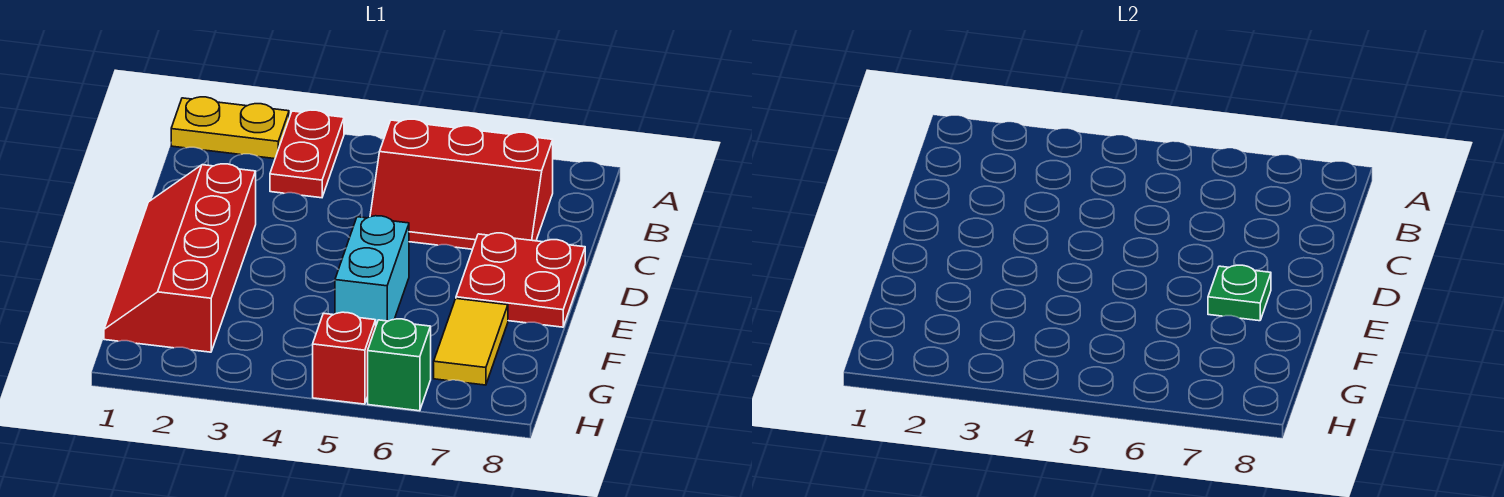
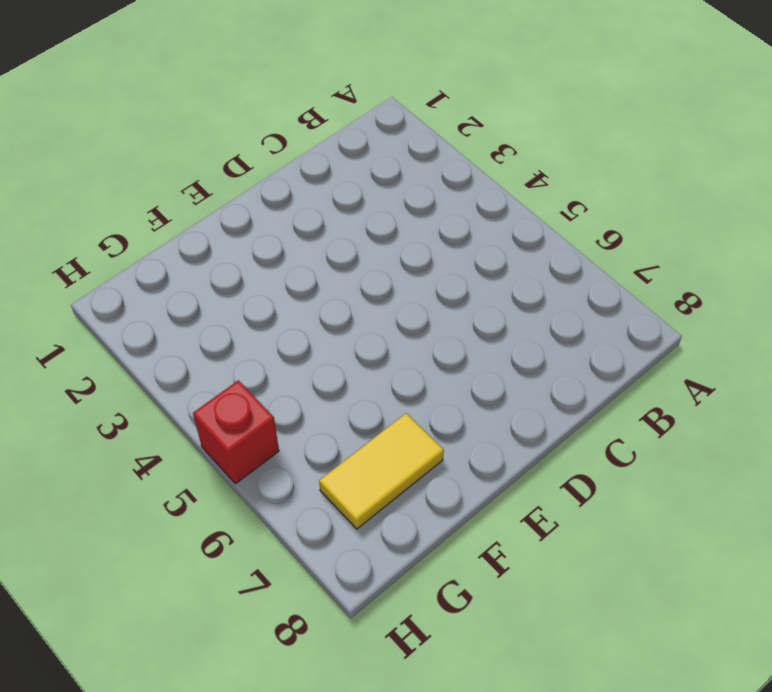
none -> yellow plate A1:A2 level 1
none -> red plate A3:B3 level 1

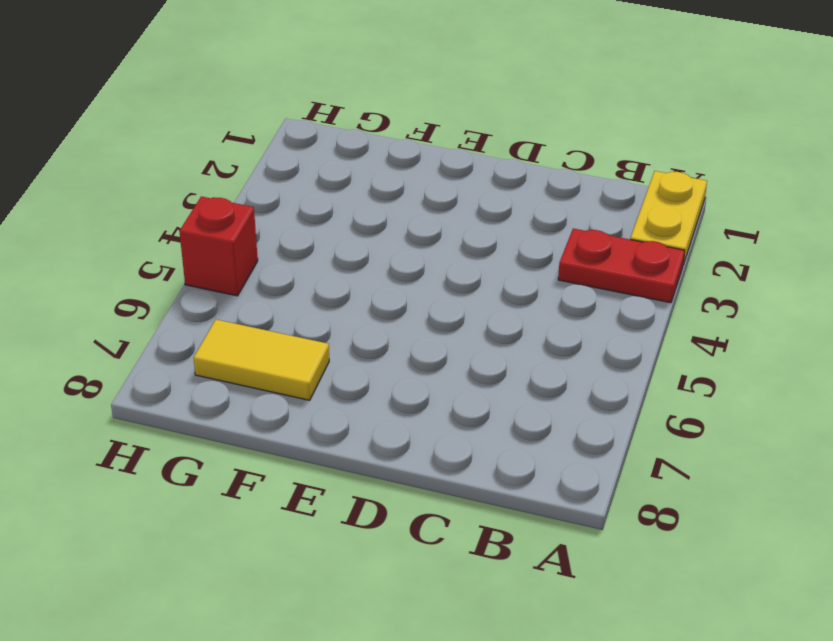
none -> red slope B5:C7 level 1 top B
none -> red slope D1:G2 level 1 top 2

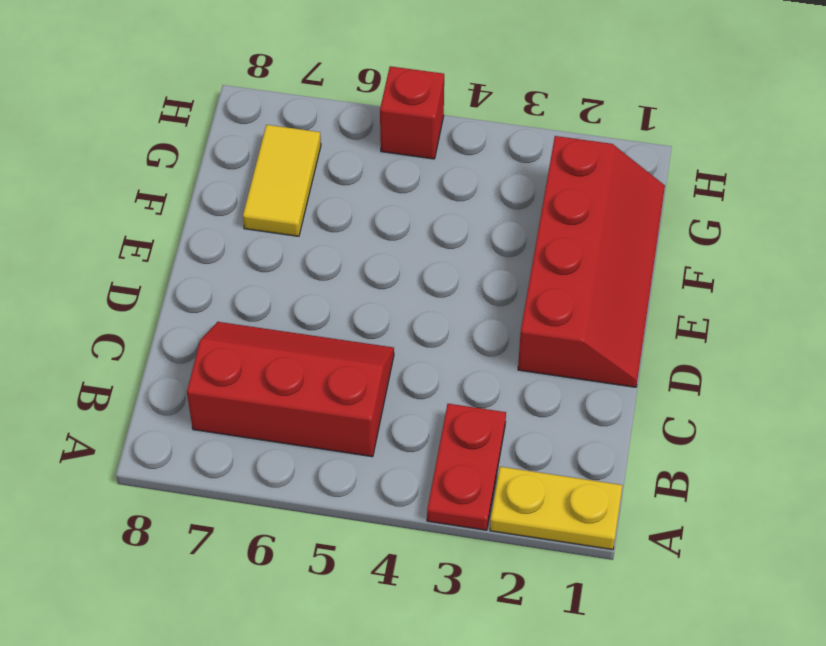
none -> red plate D7:E8 level 1
none -> cyan brick E5:F5 level 1

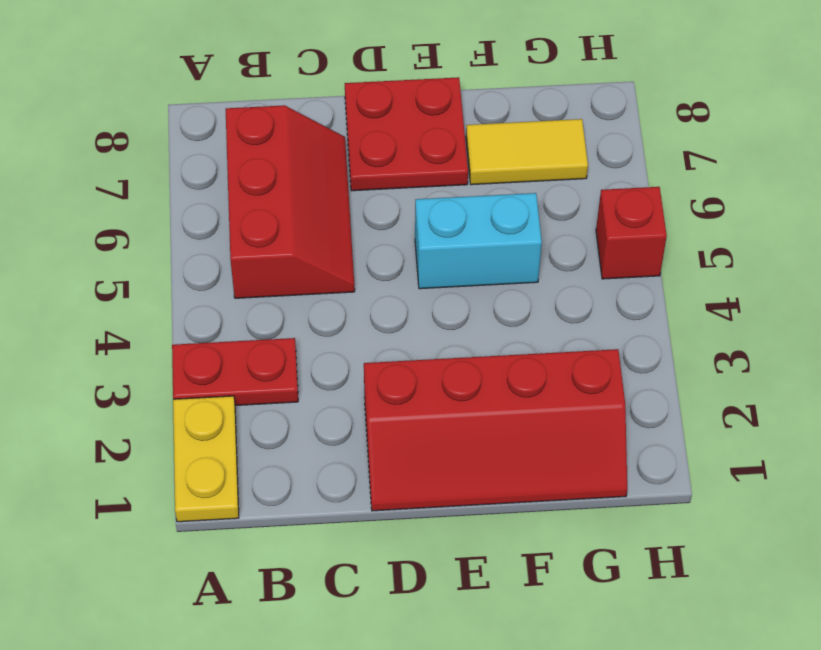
none -> green brick H6 level 1
none -> green plate E7 level 2

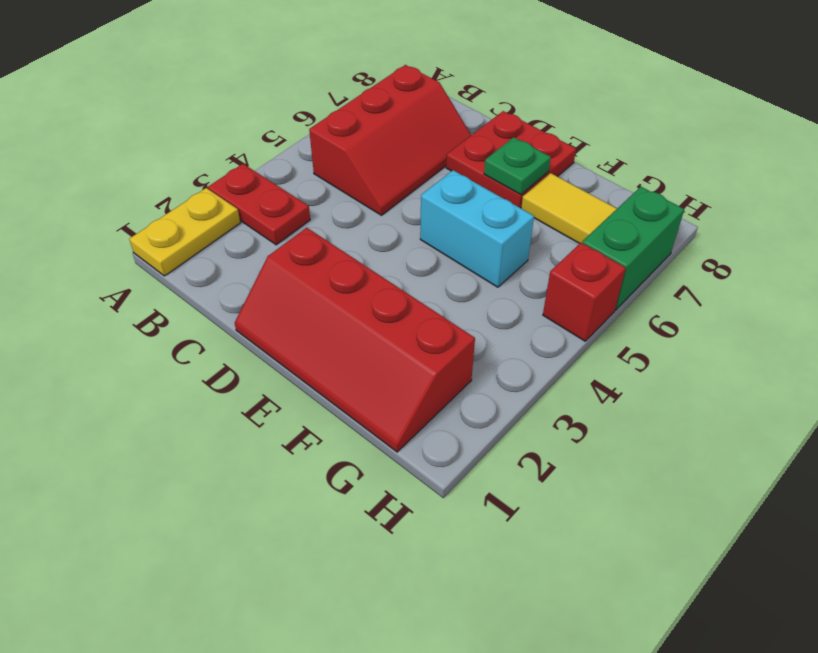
green brick H6:H7 level 1 -> green brick H6 level 1

